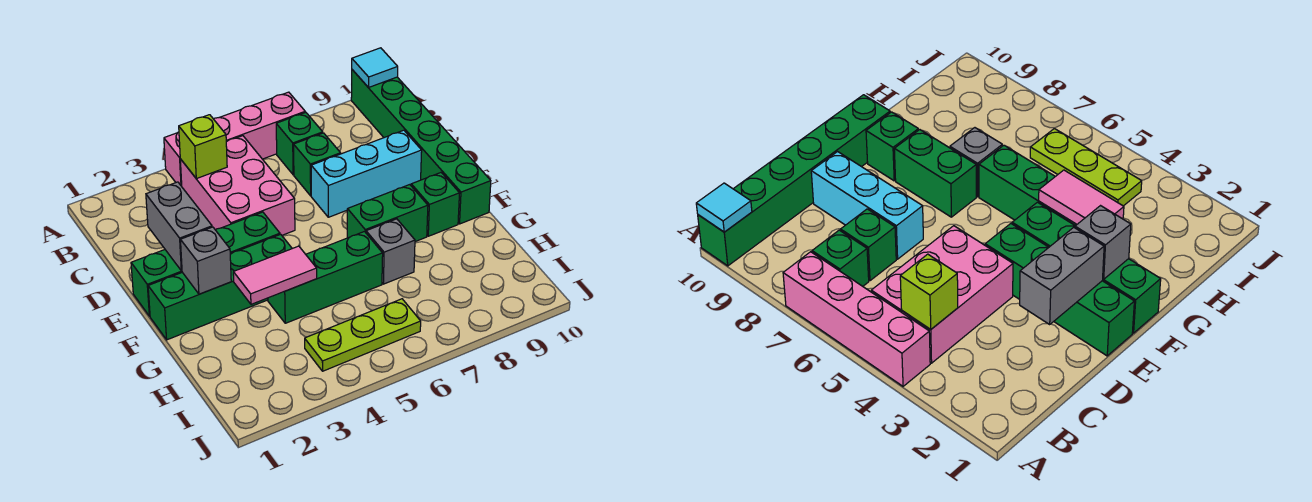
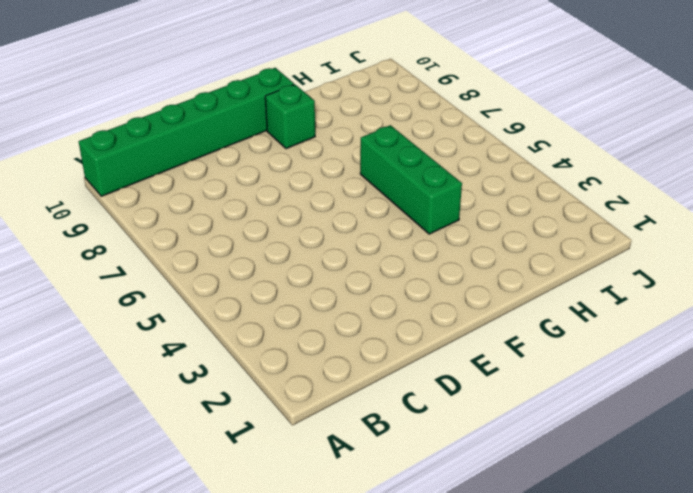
none -> pink brick A4:A7 level 1
none -> pink brick B4:D5 level 1
none -> green brick B7 level 1

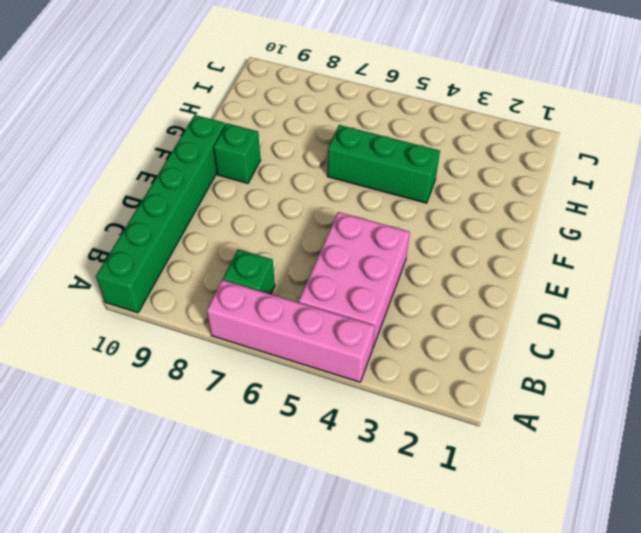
none -> green brick C7 level 1
none -> cyan brick D7:D9 level 1
none -> green brick E1:E4 level 1

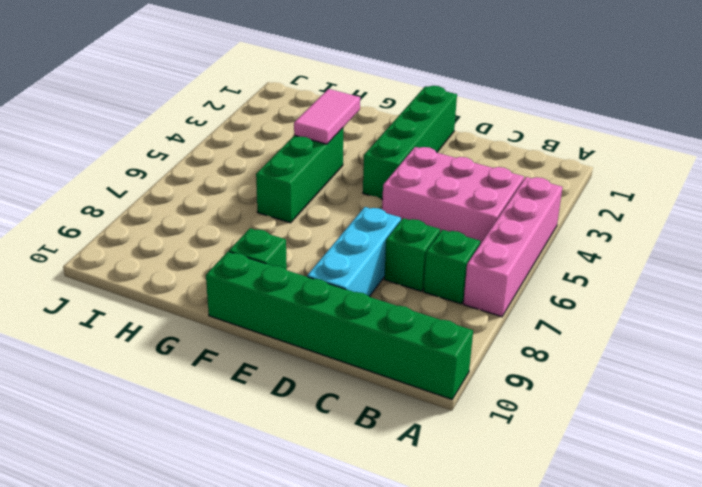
none -> green brick F1:F4 level 1
none -> green brick F7:F8 level 1
none -> grey brick G7 level 1

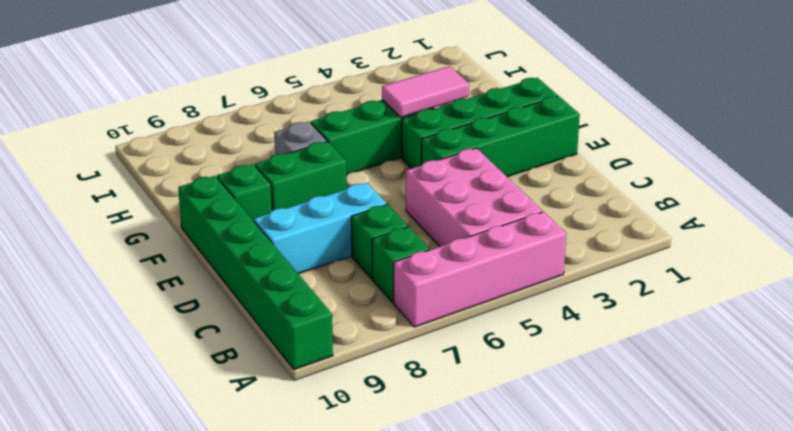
none -> lime plate I4:I6 level 1
none -> cyan tile A10 level 2
none -> lime brick B4 level 2

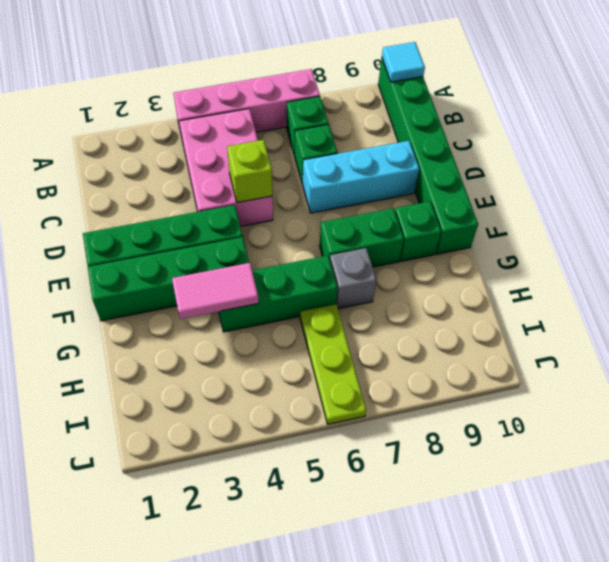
lime brick D5 level 2 -> lime brick B4 level 2
lime plate H6:J6 level 1 -> lime plate I4:I6 level 1
none -> grey brick D2:E2 level 2
none -> grey brick F2 level 2

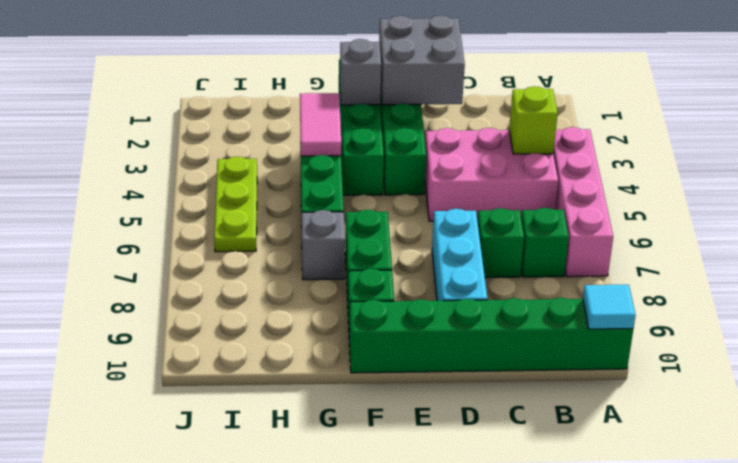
grey brick D1:E2 level 2 -> grey brick D2:E2 level 2

